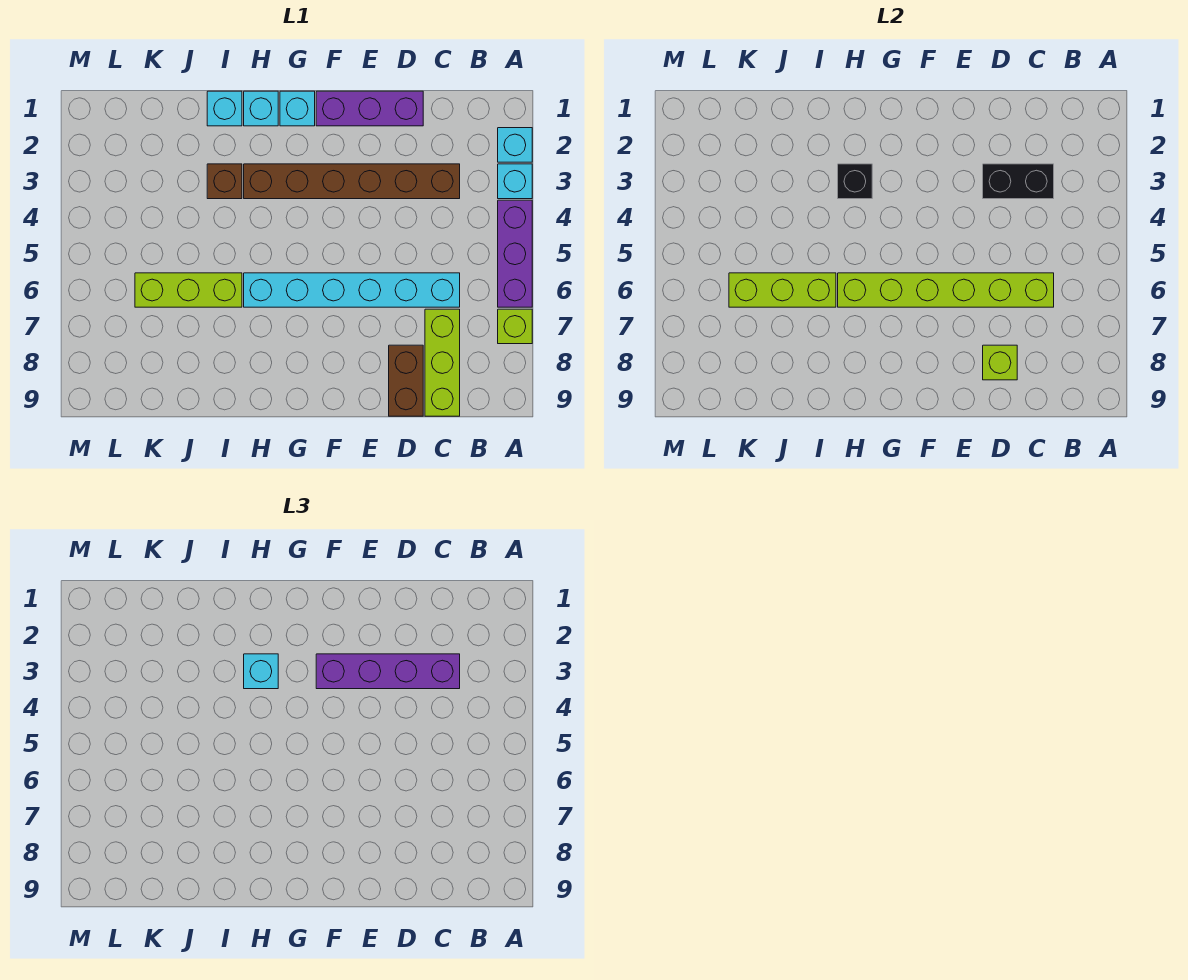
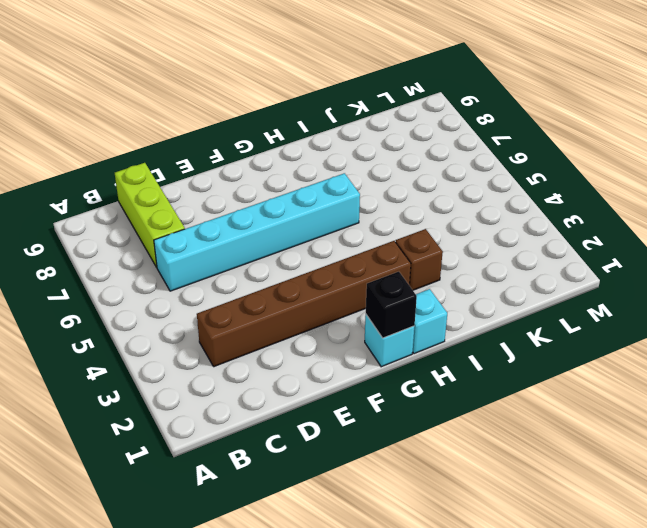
black brick G1 level 2 -> black brick H3 level 2
none -> cyan brick A2 level 1
none -> cyan brick A3 level 1
none -> purple brick A4:A6 level 1

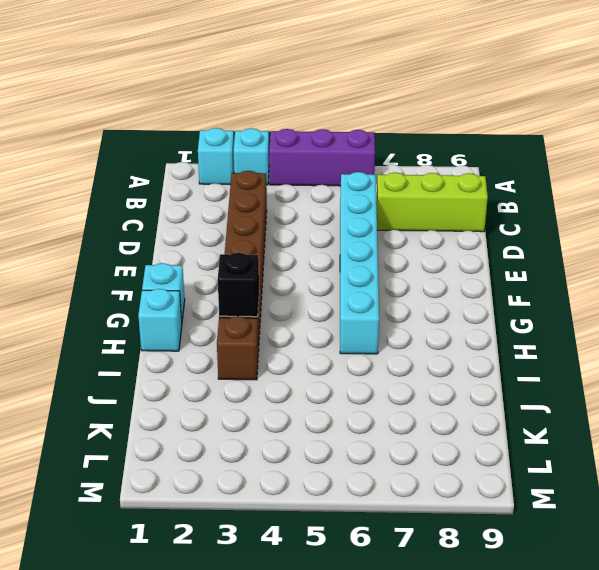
none -> lime brick A7 level 1
none -> purple brick D1:F1 level 1
none -> brown brick D8:D9 level 1

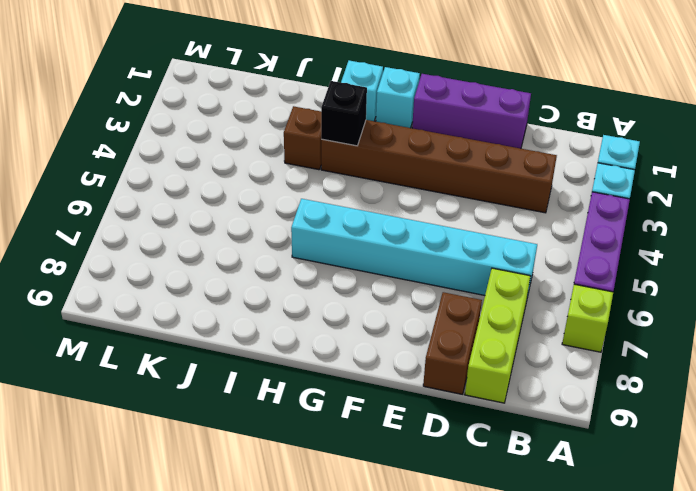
none -> cyan brick I1 level 1
none -> lime brick I6:K6 level 1
none -> black brick C3:D3 level 2

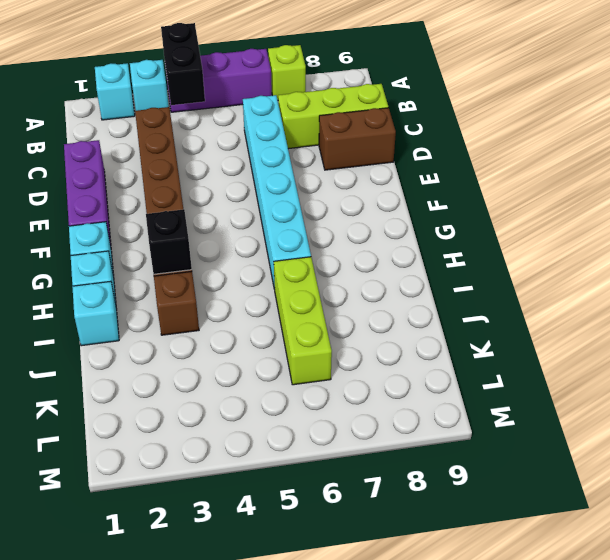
black brick A4:B4 level 2 -> black brick C3:D3 level 2
none -> lime brick C6:H6 level 2
none -> lime brick D8 level 2
none -> lime brick I6:K6 level 2

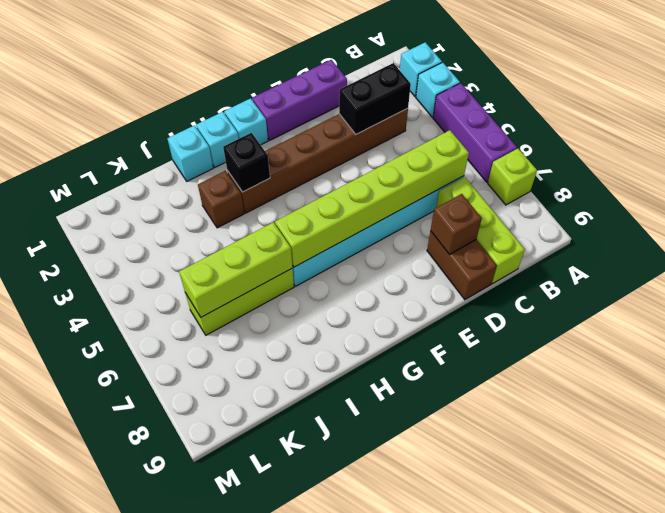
brown brick D8 level 2 -> lime brick D8 level 2
none -> purple brick C3:F3 level 3
none -> cyan brick H3 level 3

